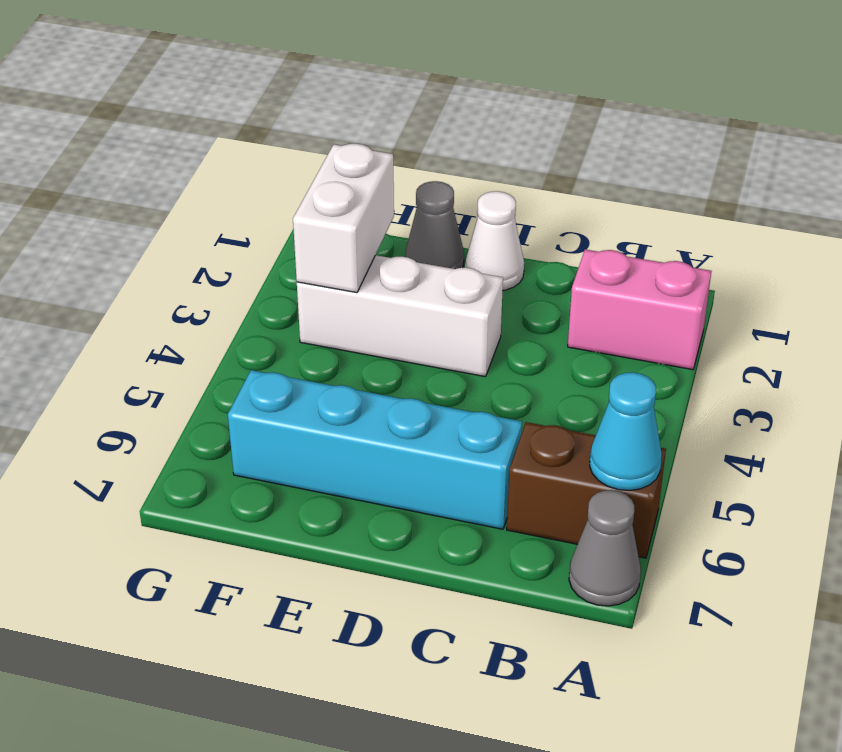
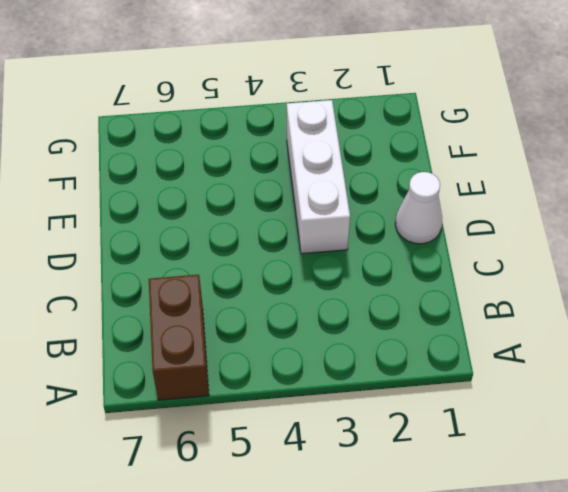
none -> pink brick A2:B2 level 1
none -> grey cone A7 level 1

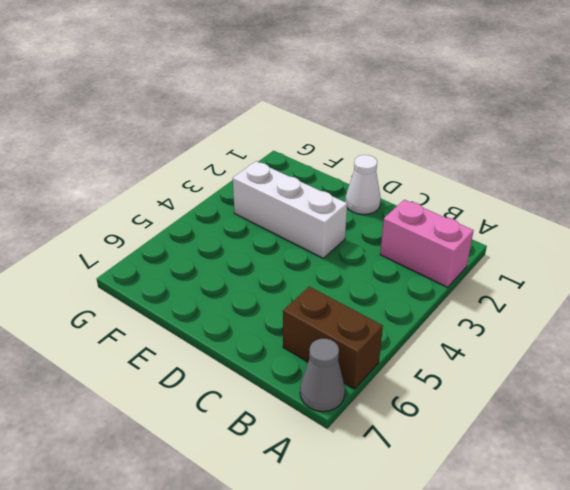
none -> cyan brick C6:F6 level 1
none -> grey cone E1 level 1

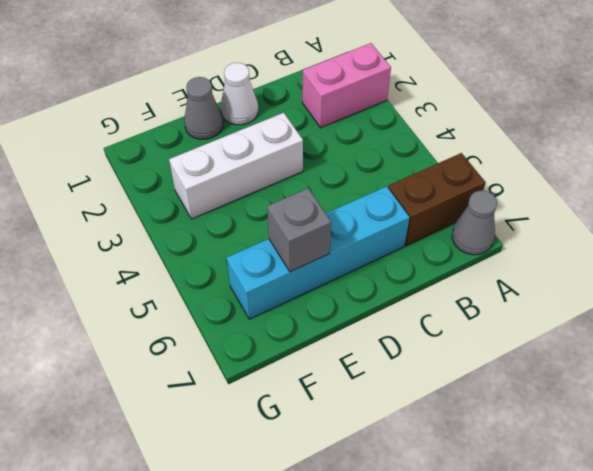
grey brick E6 level 2 -> none
none -> cyan cone A6 level 2
none -> white brick F2:F3 level 2

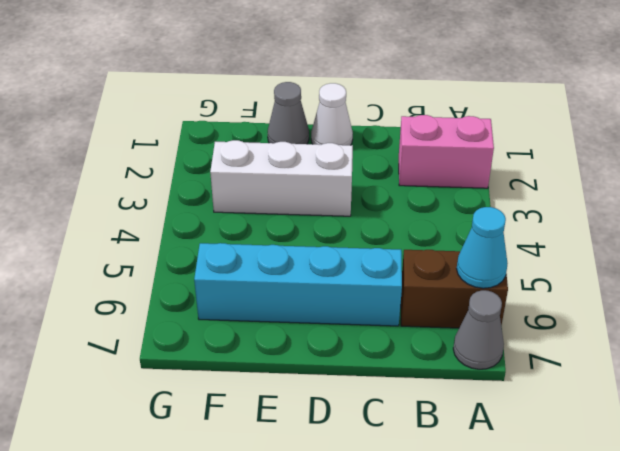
none -> white brick F2:F3 level 2

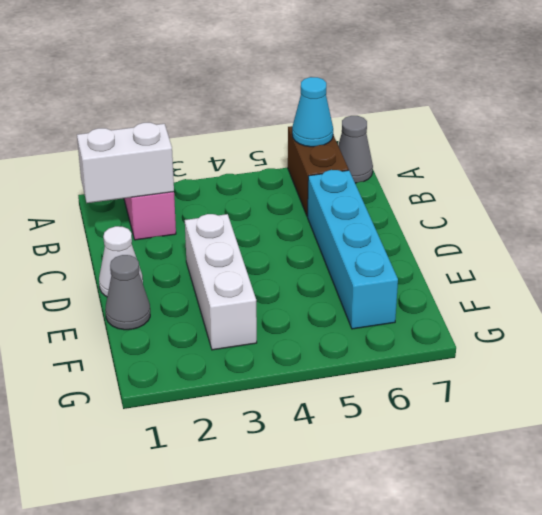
white brick B1:B2 level 2 -> white brick F2:F3 level 2

